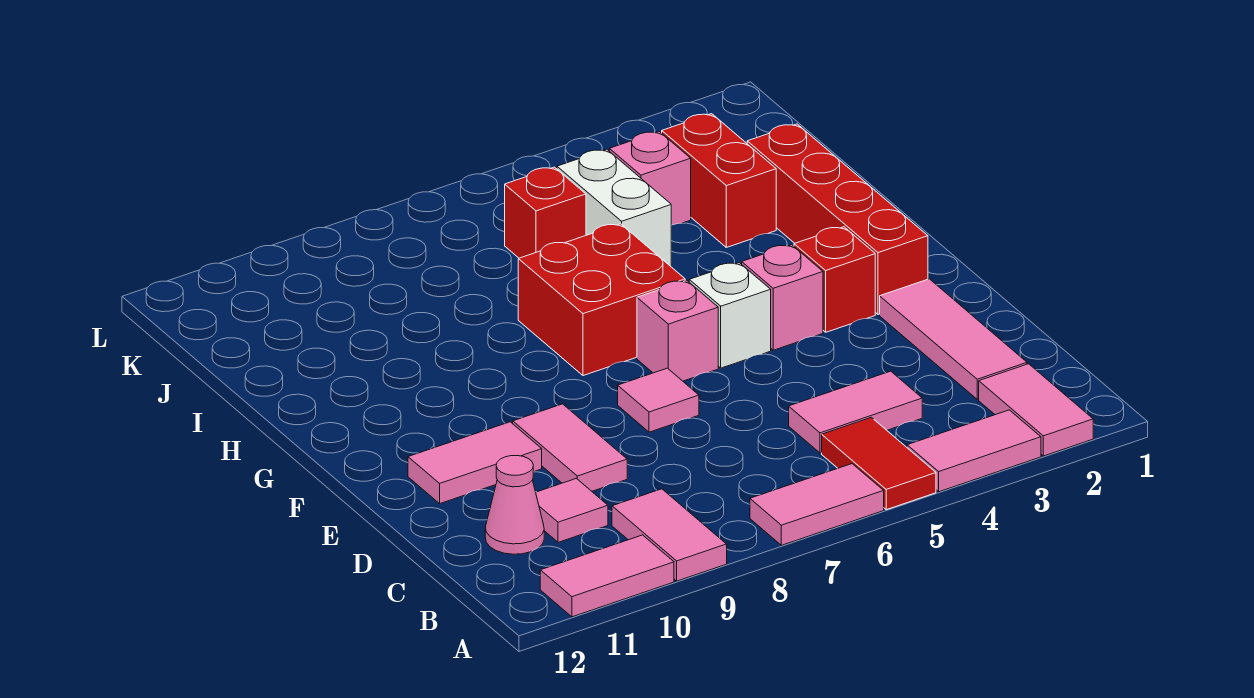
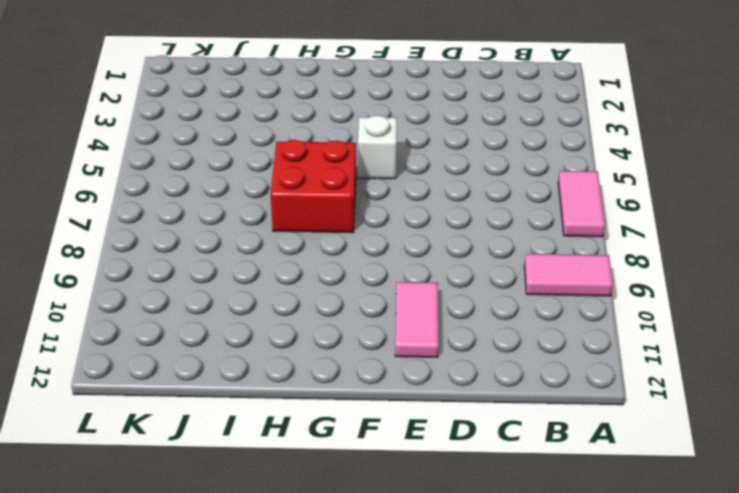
none -> pink tile A2:B2 level 1
none -> pink tile A3:A4 level 1
none -> red tile A5:B5 level 1

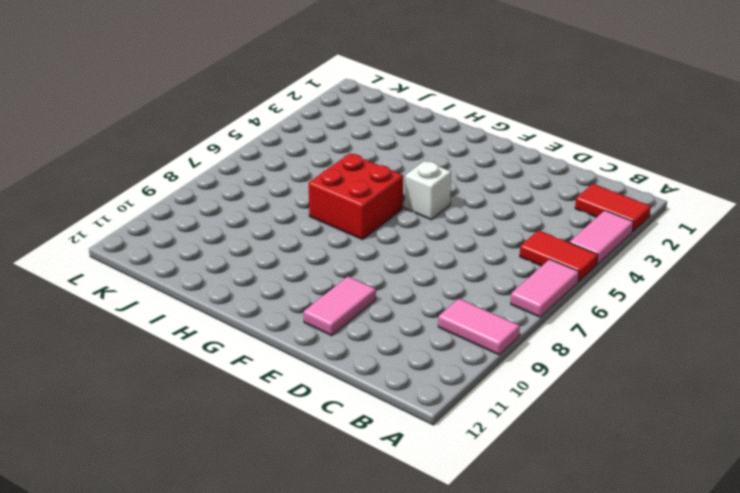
red tile A2:B2 level 1 -> pink tile A2:B2 level 1
none -> pink tile A10:A11 level 1
none -> pink tile C2:E2 level 1
none -> pink tile C4:C5 level 1

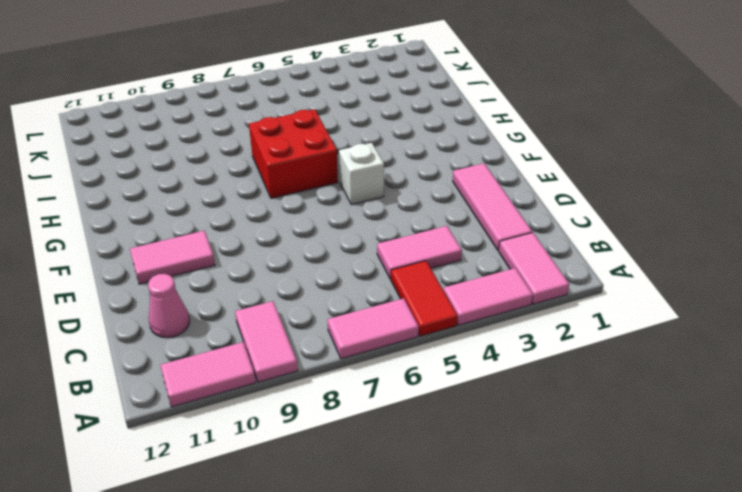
none -> pink tile C10 level 1
none -> pink tile D9:E9 level 1
none -> pink tile E7 level 1

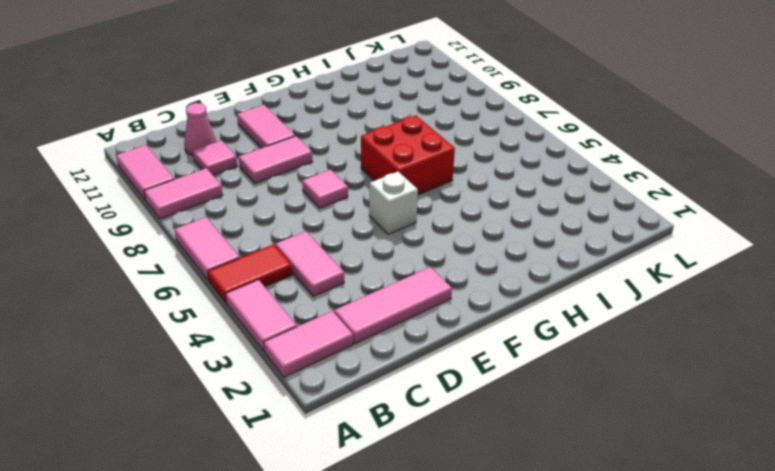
none -> red brick F2:I2 level 1
none -> red brick F3 level 1
none -> pink brick F4 level 1

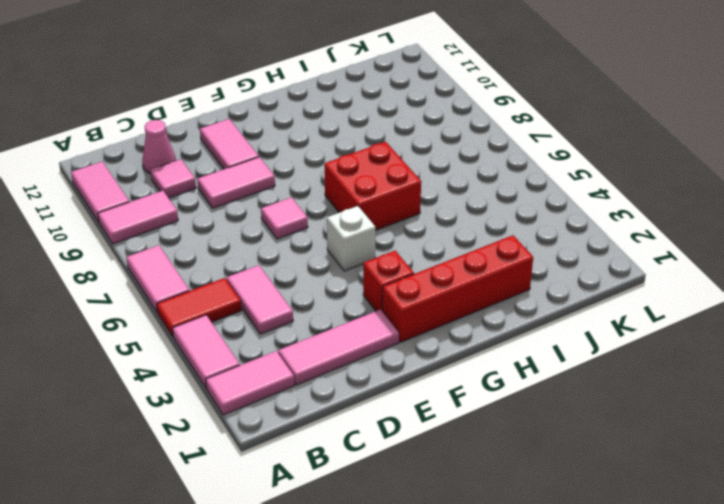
none -> pink brick F4 level 1
none -> pink brick F6 level 1
none -> red brick I3:J3 level 1

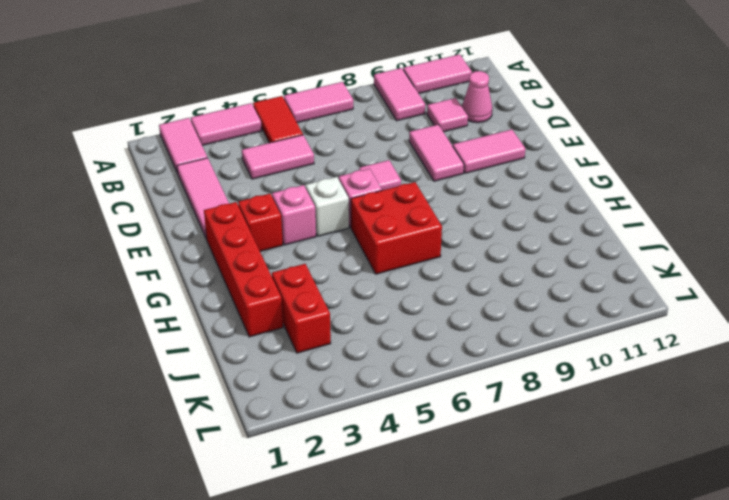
none -> white brick I5:J5 level 1
none -> pink brick J4 level 1
none -> red brick J6 level 1

